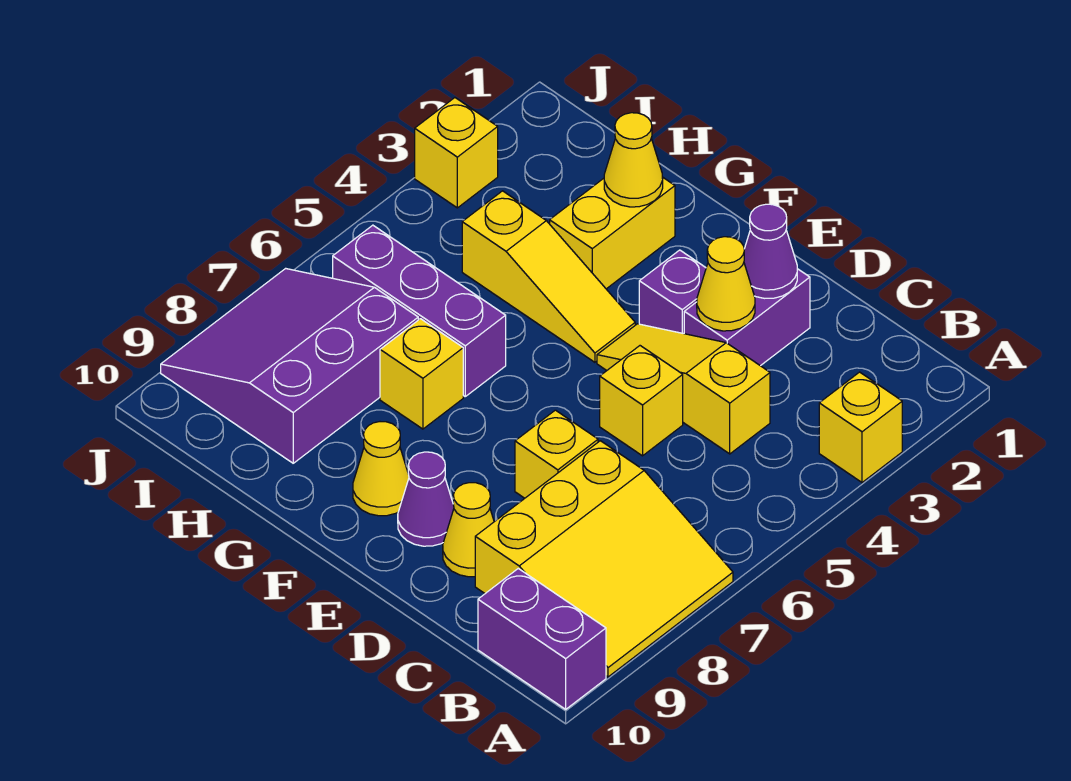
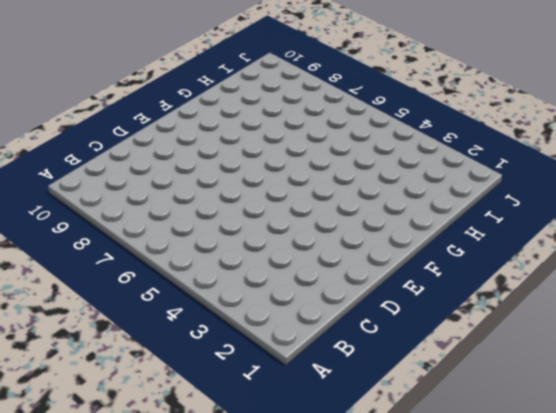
none -> yellow brick A3 level 1
none -> yellow slope A7:C9 level 1 top C
none -> purple brick A10:B10 level 1

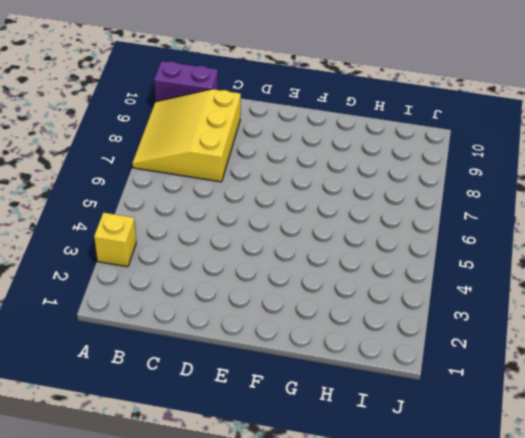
none -> yellow slope C4:E4 level 1 top C
none -> purple brick D2:D3 level 1
none -> yellow brick D5 level 1

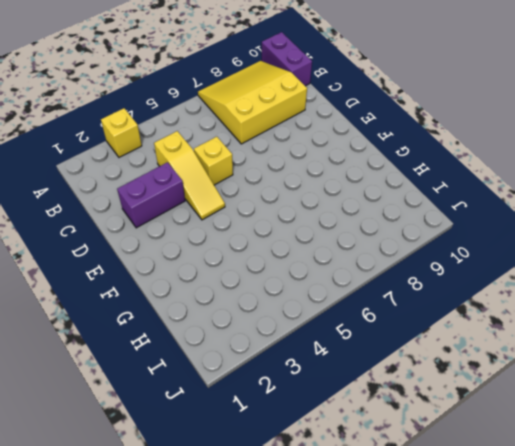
none -> yellow brick D7 level 1
none -> yellow cone D9 level 1
none -> purple brick E3 level 1

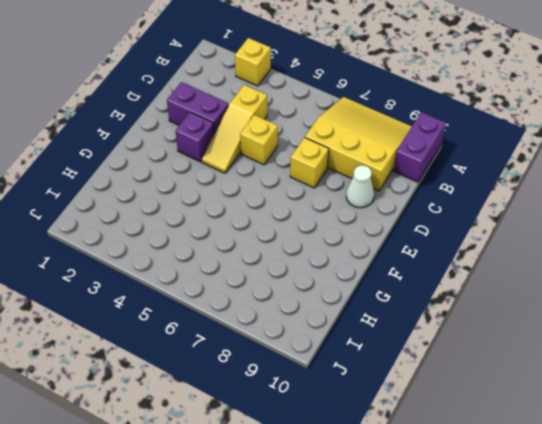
white cone D9 level 1 -> yellow cone D9 level 1
none -> purple cone E9 level 1
none -> yellow slope F4:H4 level 1 top H
none -> yellow cone F9 level 1

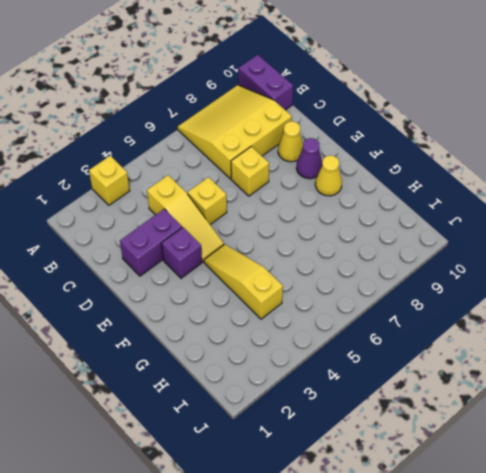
none -> yellow brick G2:G3 level 1
none -> purple brick G6:I6 level 1
none -> yellow brick G7 level 1

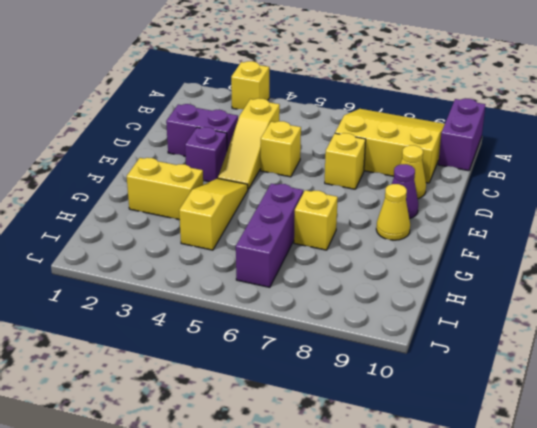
none -> purple slope H7:J9 level 1 top H
none -> yellow brick J3 level 1
none -> purple cone D2 level 2

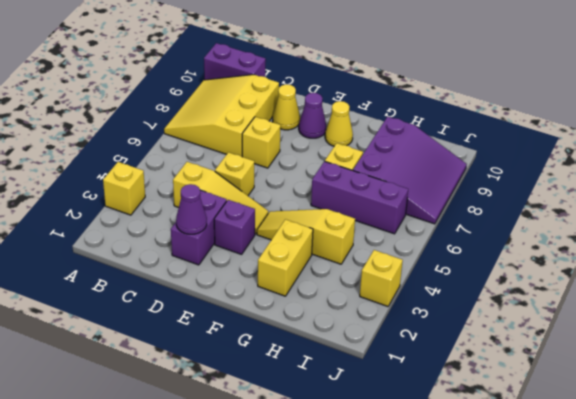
none -> yellow cone D3 level 2
none -> yellow cone G2 level 2

